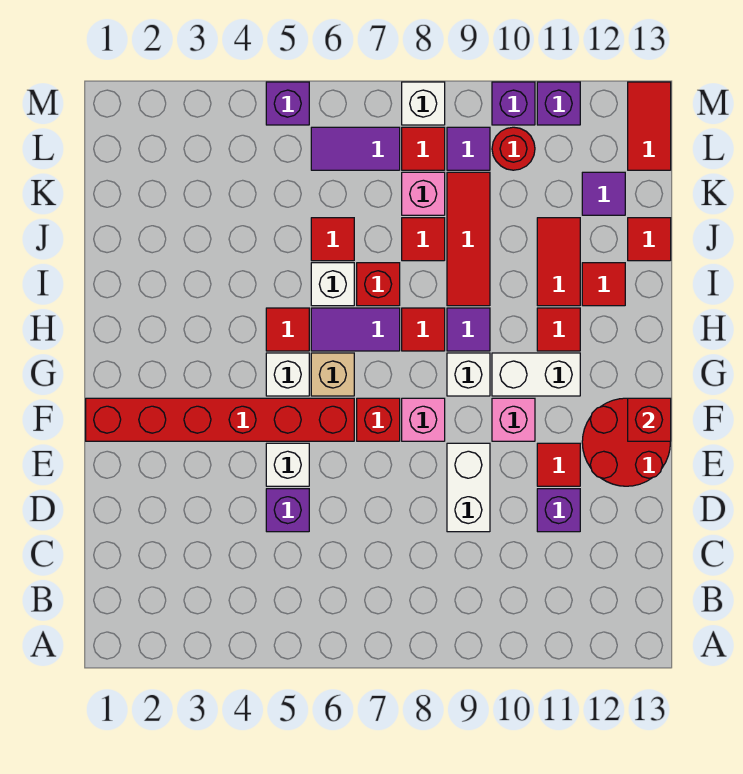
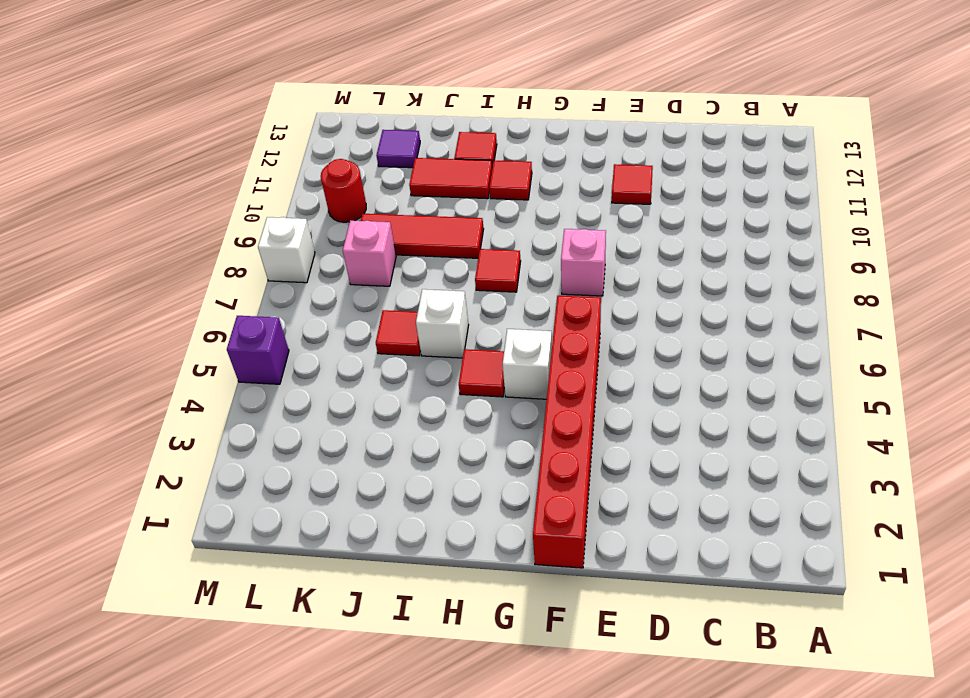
none -> purple brick D5 level 1
none -> white brick D9:E9 level 1
none -> purple brick D11 level 1
none -> white brick E5 level 1

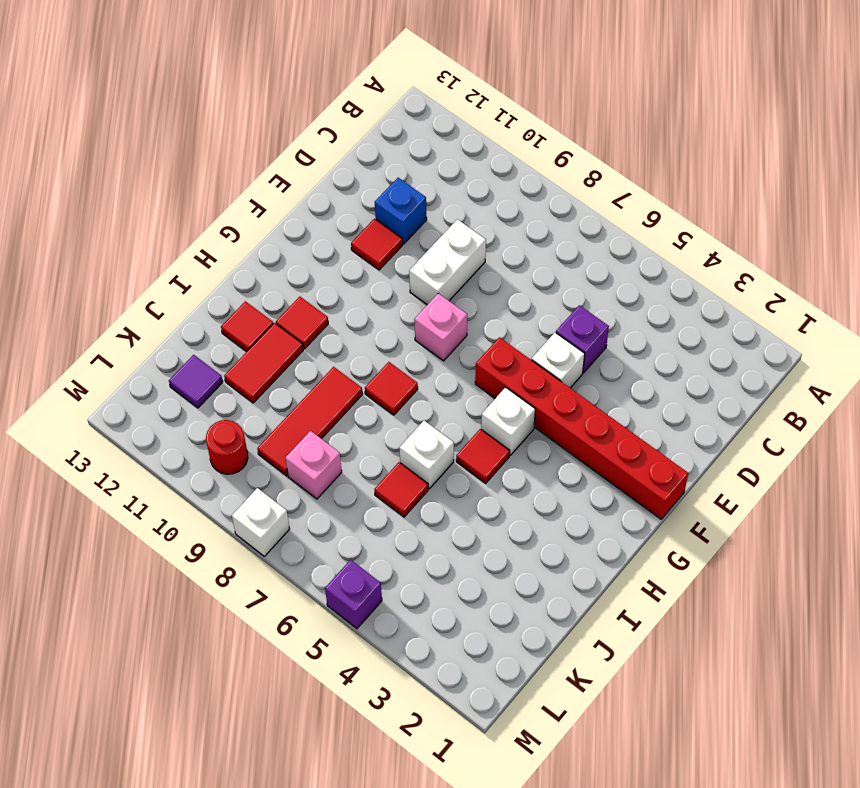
blue brick D11 level 1 -> purple brick D11 level 1
none -> red round brick E12:F13 level 1
none -> red brick F7 level 1
none -> pink brick F10 level 1
none -> tan brick G6 level 1

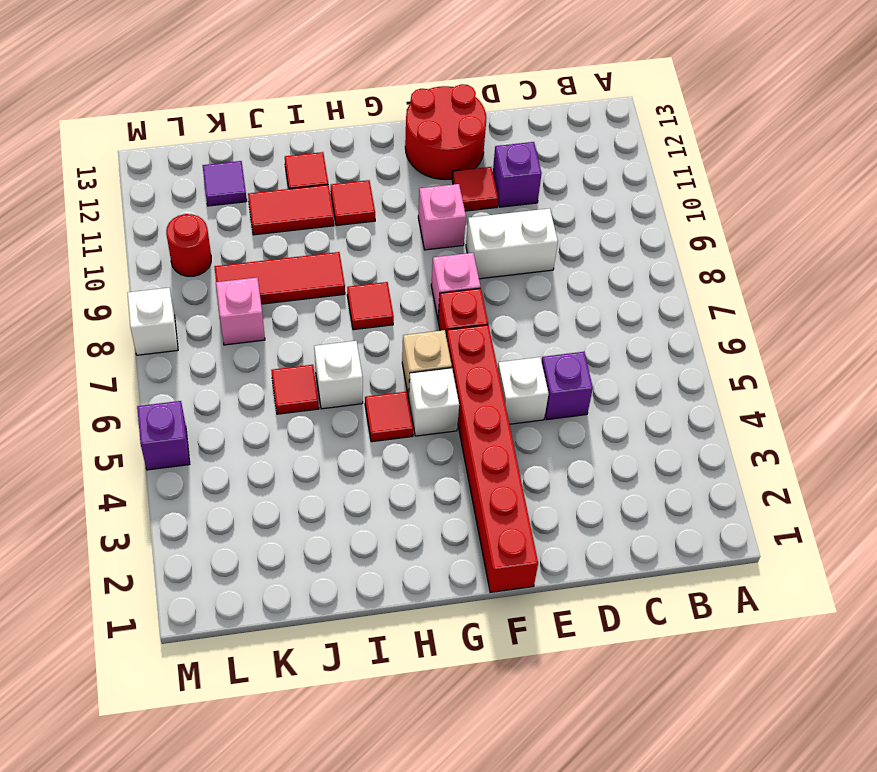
none -> white brick G9 level 1
none -> white brick G10:G11 level 1
none -> purple tile H6:H7 level 1
none -> purple tile H9 level 1

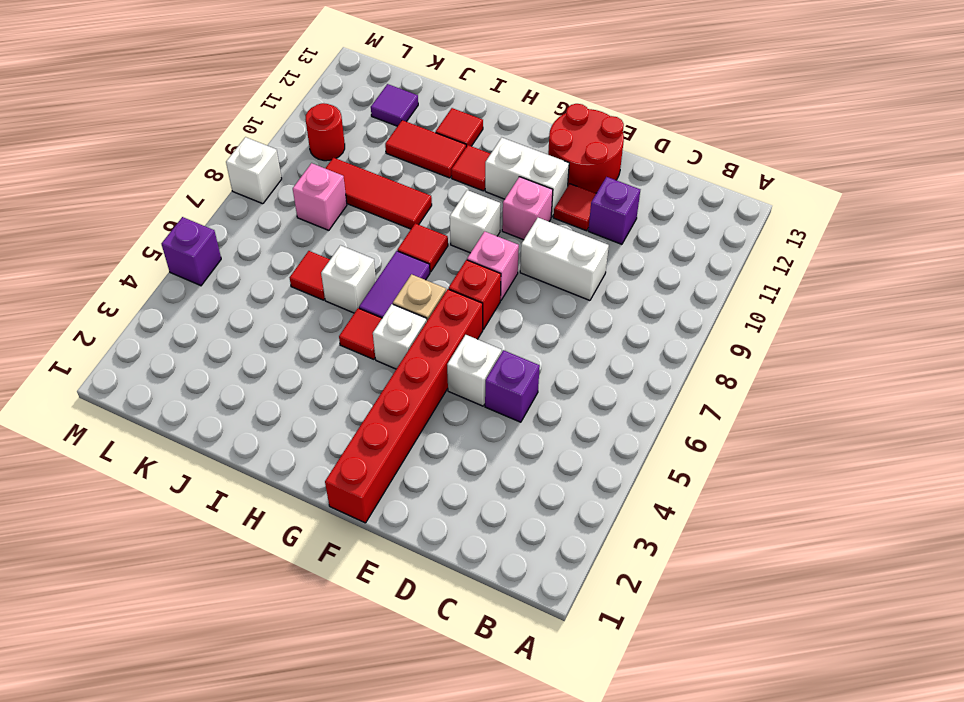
white brick F11:G11 level 1 -> white brick G10:G11 level 1
none -> purple tile H9 level 1
none -> red brick I7 level 1
none -> red tile J8 level 1
none -> red tile J13 level 1

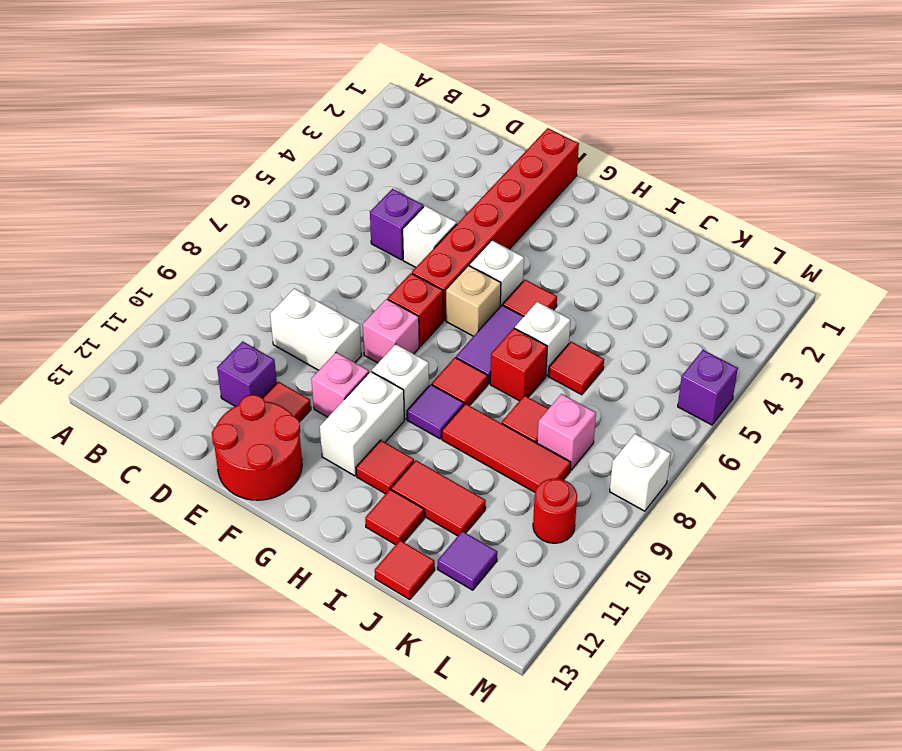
none -> purple tile L6:L7 level 1
none -> red tile L8 level 1
none -> purple tile L9 level 1
none -> red tile L13:M13 level 1

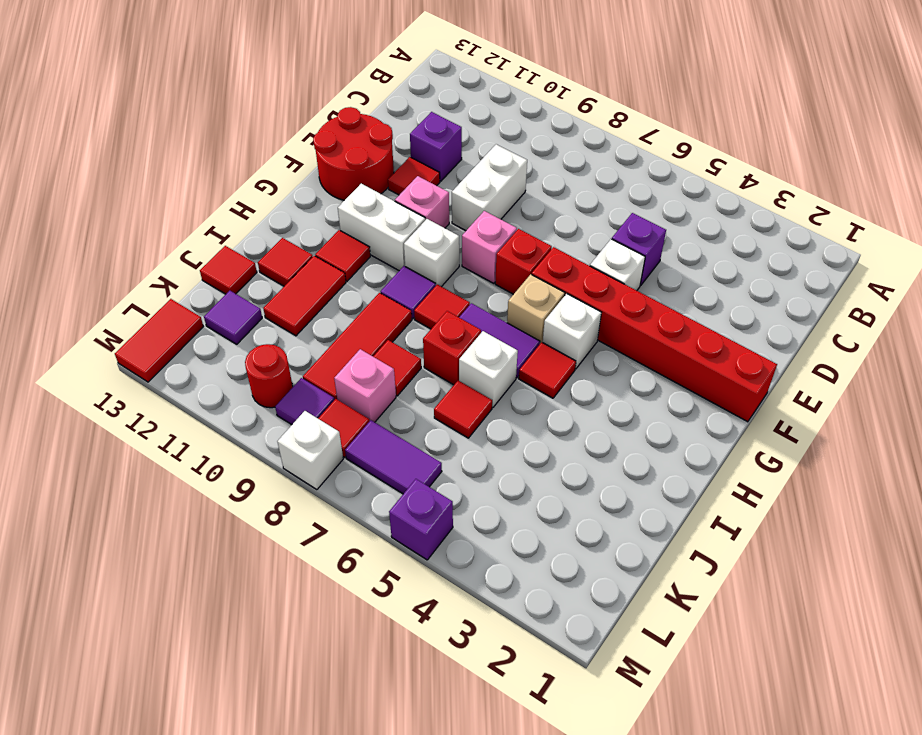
none -> purple brick M10 level 1
none -> purple brick M11 level 1
none -> red brick F13 level 2

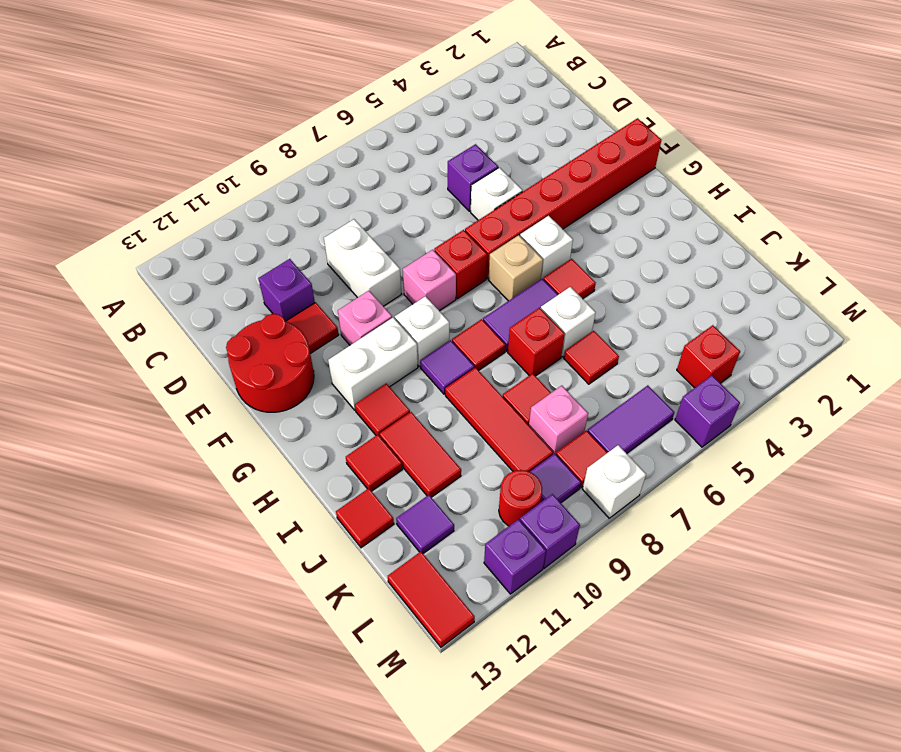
red brick L4 level 1 -> red brick F13 level 2

